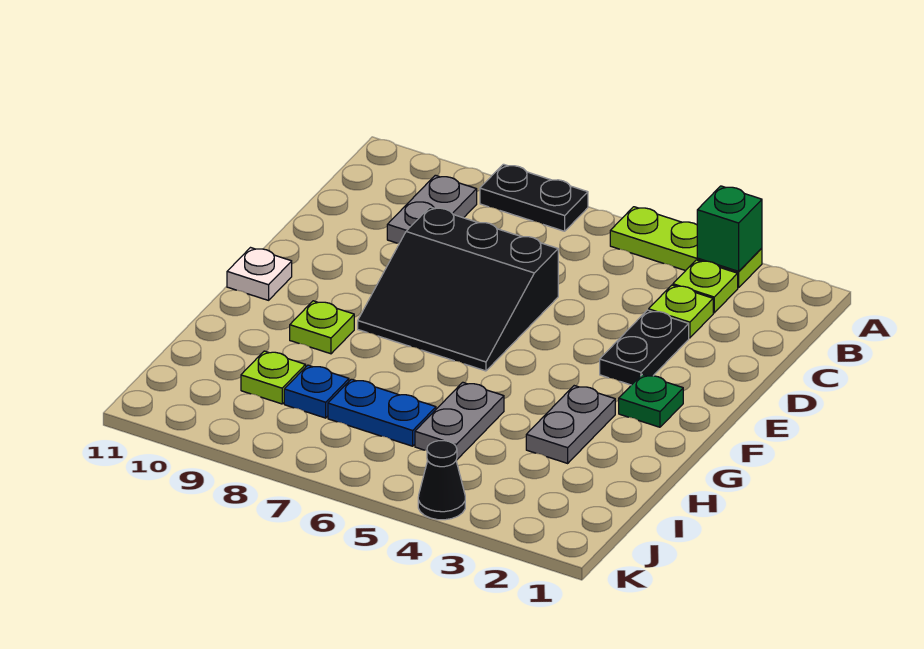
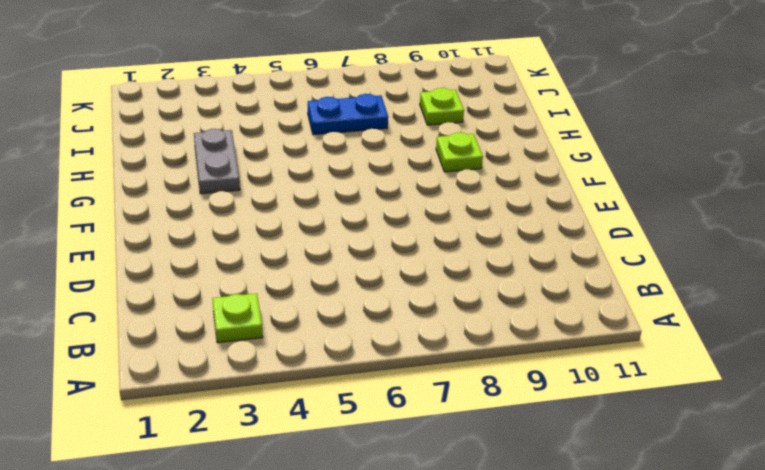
none -> lime plate A3:A5 level 1
none -> black plate A7:A8 level 1
none -> grey plate B9:C9 level 1

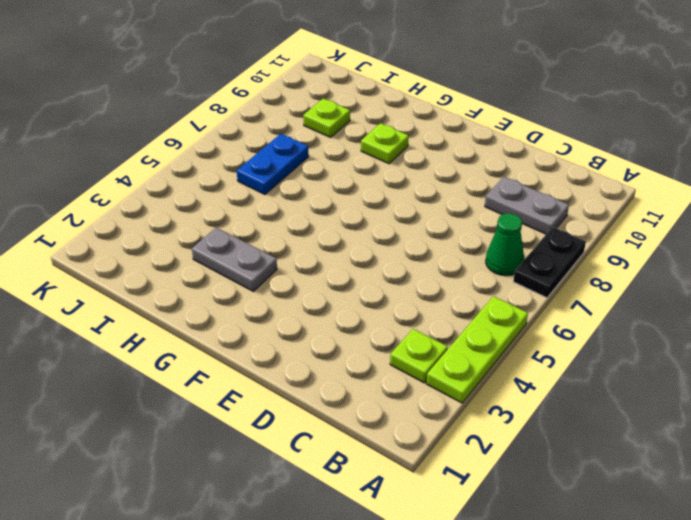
green cone B7 level 1 -> none
none -> lime plate C3 level 1
none -> black plate D3:E3 level 1
none -> black slope D6:F8 level 1 top D

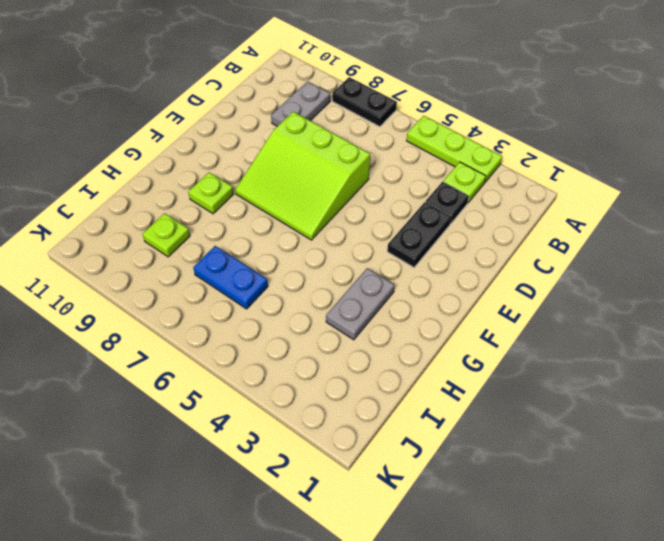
black plate C3 level 1 -> lime plate C3 level 1
lime slope D6:F8 level 1 top D -> black slope D6:F8 level 1 top D
none -> green plate F2 level 1
none -> white plate F11 level 1
none -> grey plate H5:I5 level 1

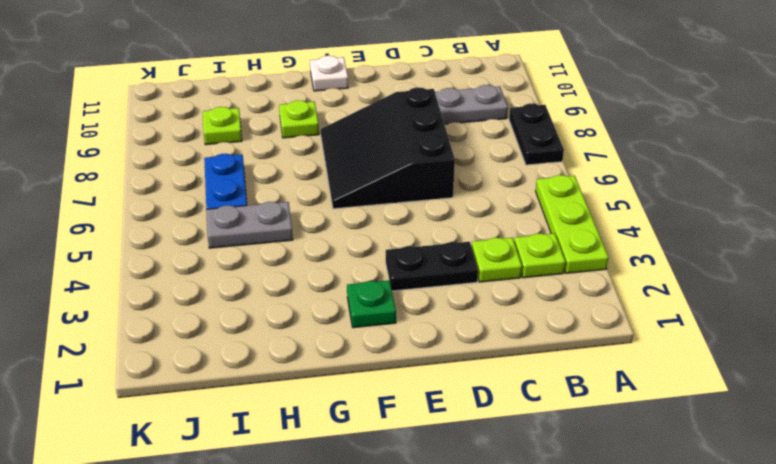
none -> grey plate G3:H3 level 1
none -> blue plate I8 level 1
none -> black cone K4 level 1

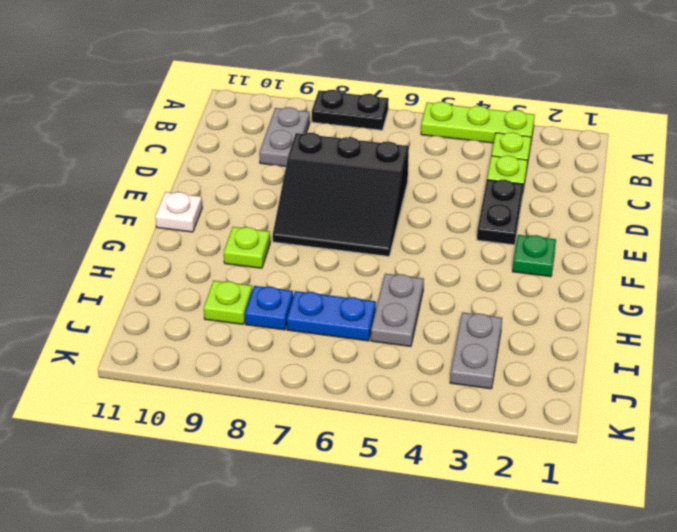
grey plate I3:J3 level 1 -> grey plate G3:H3 level 1
none -> black cone K4 level 1
none -> green brick A3 level 2

